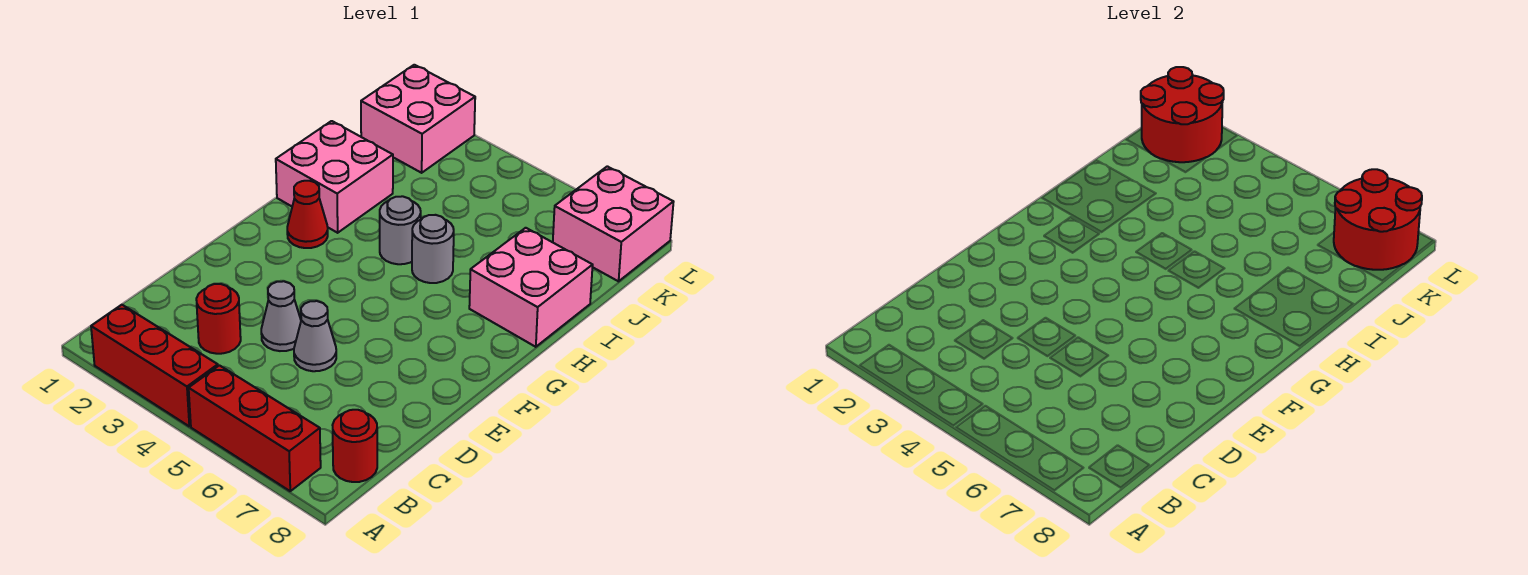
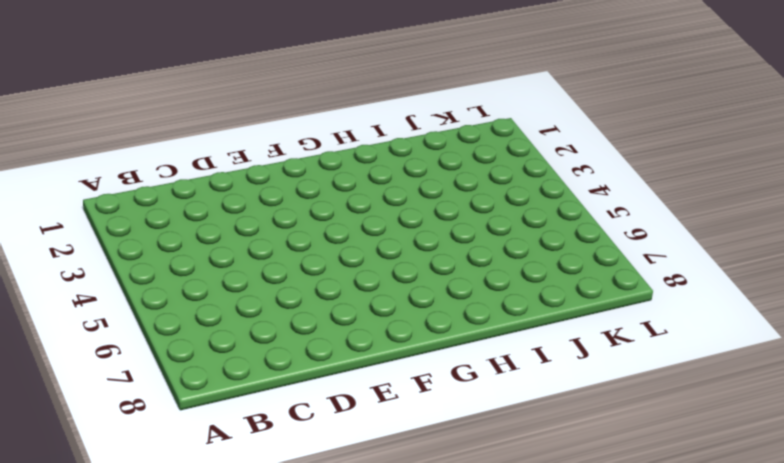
none -> red brick A2:A4 level 1
none -> red brick A5:A7 level 1
none -> red round brick B8 level 1

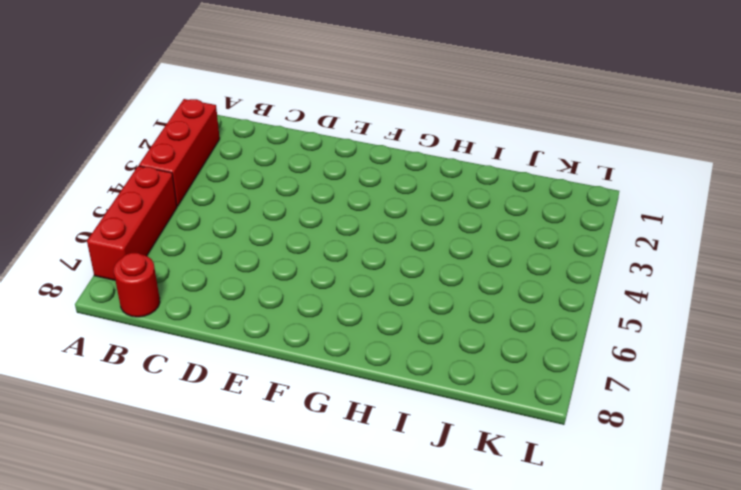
none -> red round brick C3 level 1
none -> grey cone D4 level 1
none -> grey cone D5 level 1

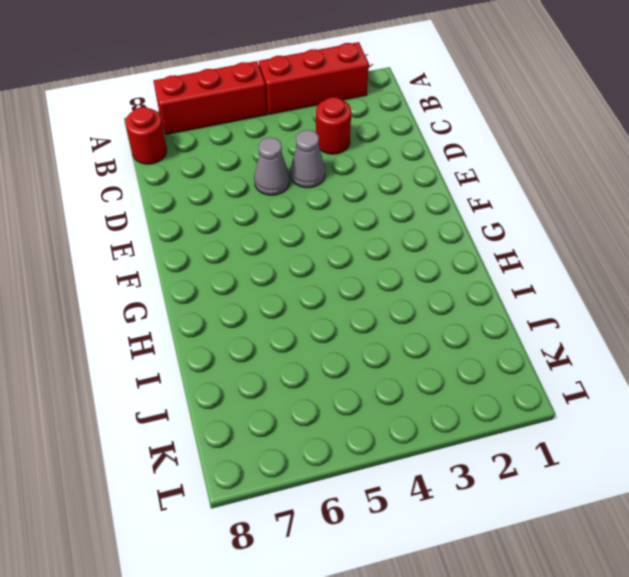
none -> red cone G2 level 1
none -> pink brick H1:I2 level 1
none -> grey round brick H4 level 1

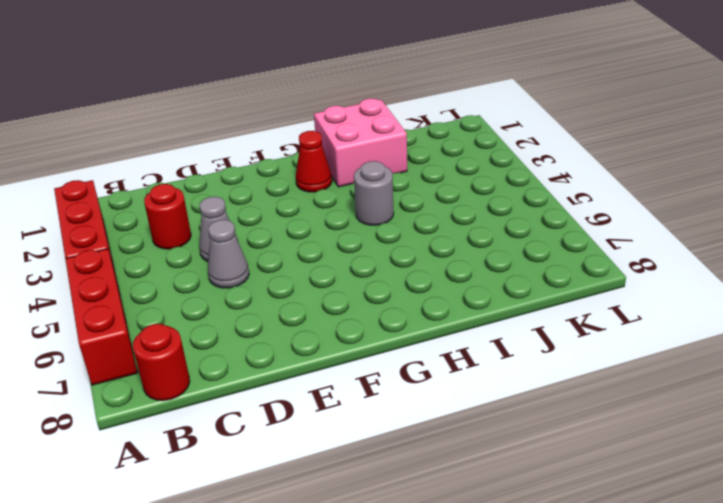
none -> grey round brick H5 level 1
none -> pink brick H7:I8 level 1
none -> pink brick K1:L2 level 1

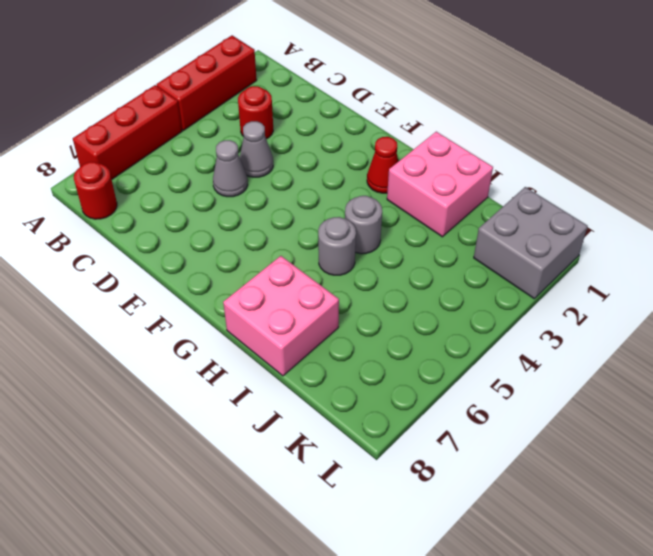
grey brick K1:L2 level 1 -> pink brick K1:L2 level 1
none -> pink brick K7:L8 level 1
none -> red round brick K1:L2 level 2
none -> red round brick K7:L8 level 2

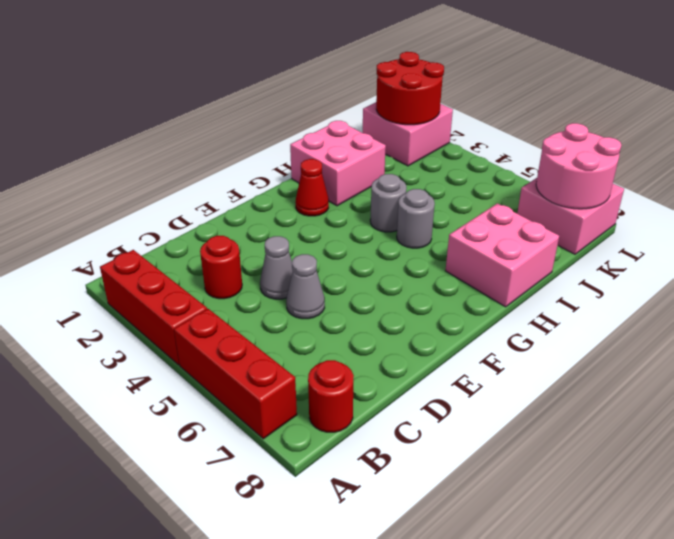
pink round brick K7:L8 level 2 -> red round brick K7:L8 level 2

